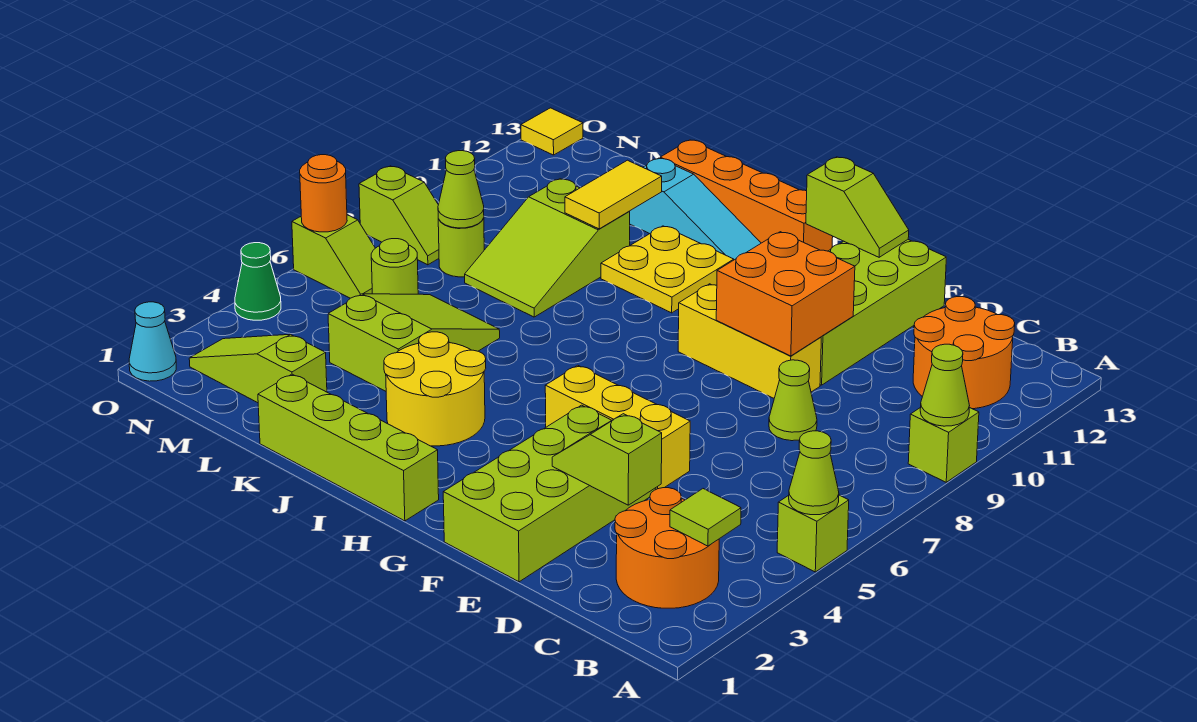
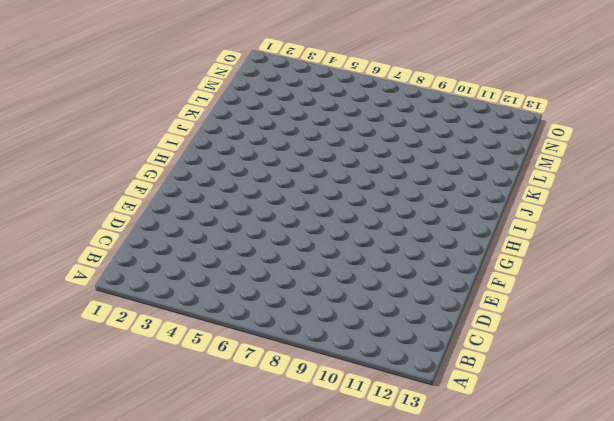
none -> lime brick A5 level 1
none -> lime brick A9 level 1
none -> orange round brick B2:C3 level 1
none -> orange round brick B11:C12 level 1

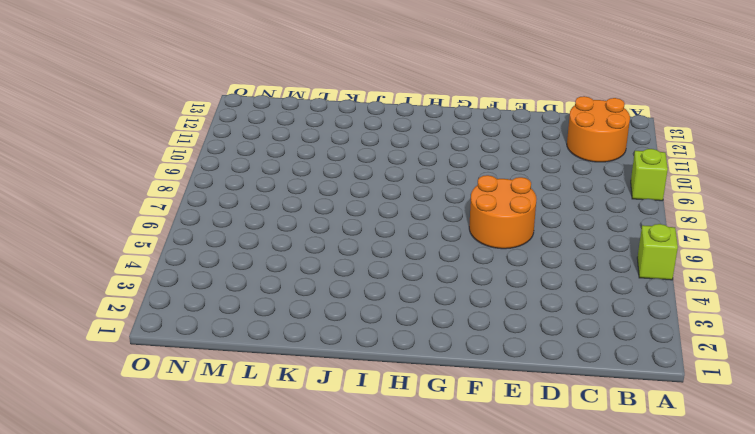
orange round brick E6:F7 level 1 -> orange round brick B2:C3 level 1
none -> lime cone D8 level 1
none -> lime brick E1:F4 level 1
none -> yellow brick E5:G5 level 1
none -> yellow brick E9:G9 level 1

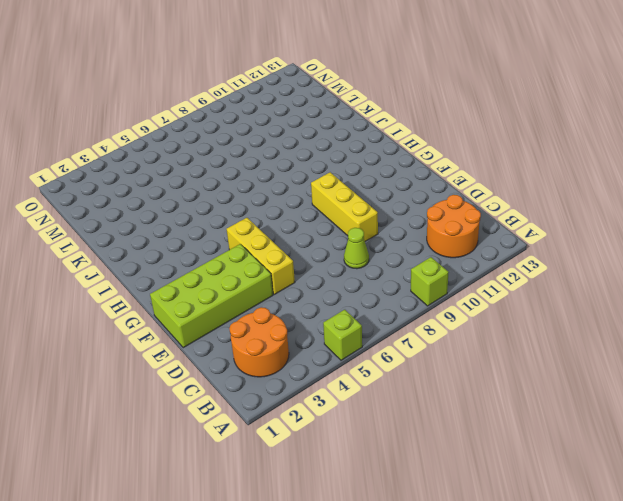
none -> lime brick E10:F13 level 1
none -> lime brick H1:K1 level 1
none -> orange brick H13:K13 level 1
none -> yellow round brick I3:J4 level 1

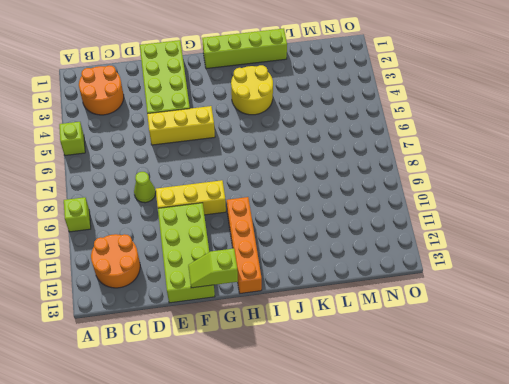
orange brick H10:H13 level 1 -> orange brick H13:K13 level 1
none -> yellow plate I10:J11 level 1
none -> cyan slope I12:K12 level 1 top K
none -> lime slope K4:L6 level 1 top 4
none -> lime slope K8:L10 level 1 top 10

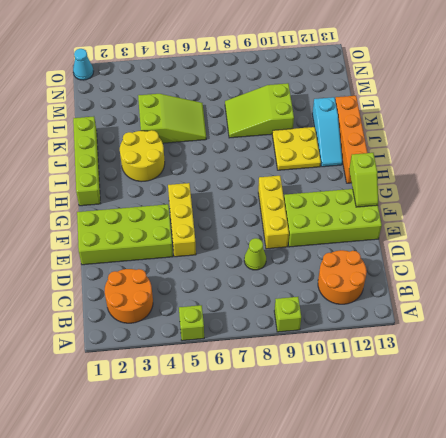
none -> lime slope L2:N2 level 1 top L
none -> lime round brick M6 level 1
none -> lime round brick M8 level 1
none -> lime slope N6:O6 level 1 top O

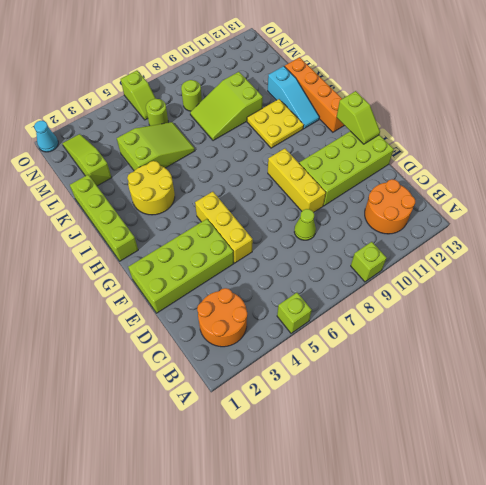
none -> lime slope N8:O8 level 1 top O
none -> green cone O4 level 1
none -> yellow tile O13 level 1
none -> lime cone A5 level 2

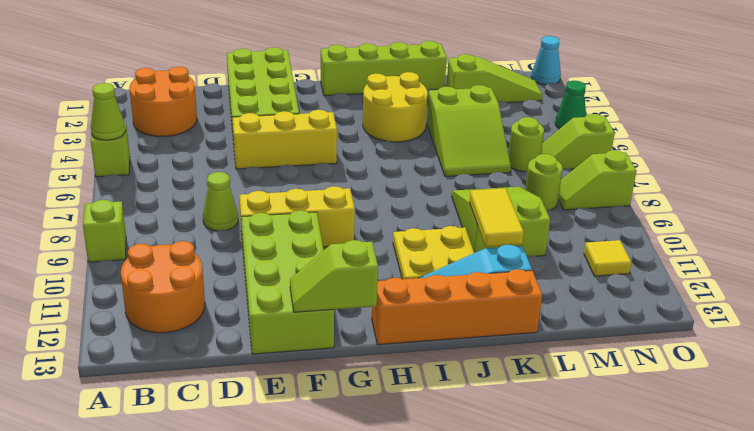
yellow tile N11 level 1 -> yellow tile O13 level 1
none -> lime cone A9 level 2
none -> lime tile B3 level 2
none -> lime slope D3:E3 level 2 top D
none -> orange brick E9:F10 level 2

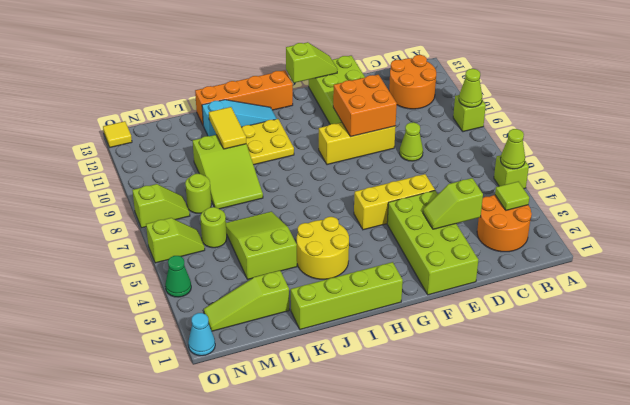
none -> lime cone M8 level 2
none -> orange round brick O6 level 2

